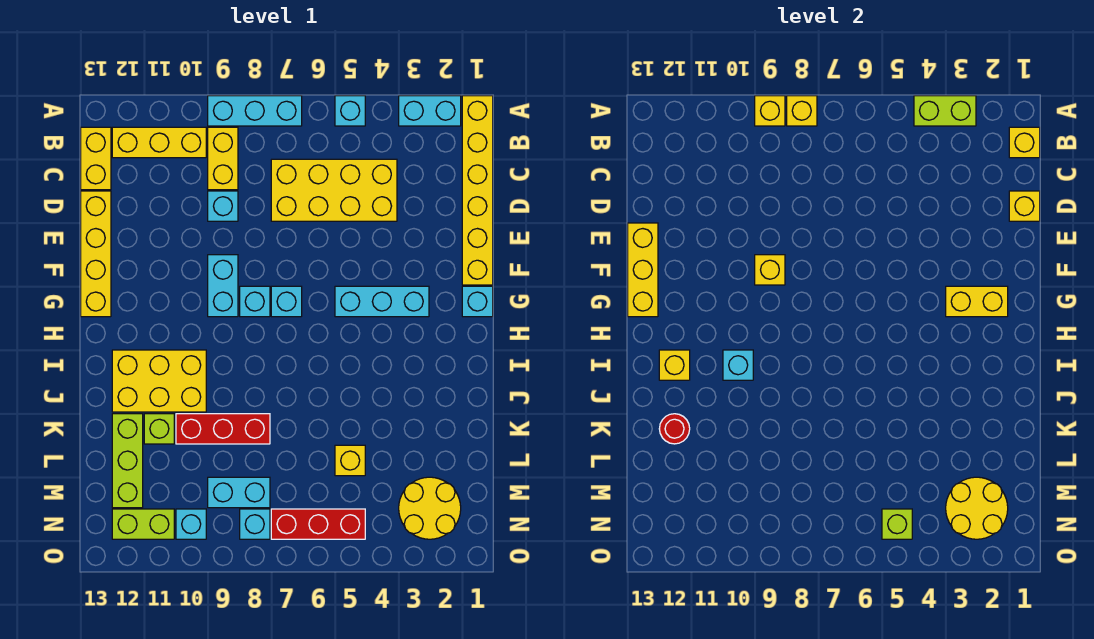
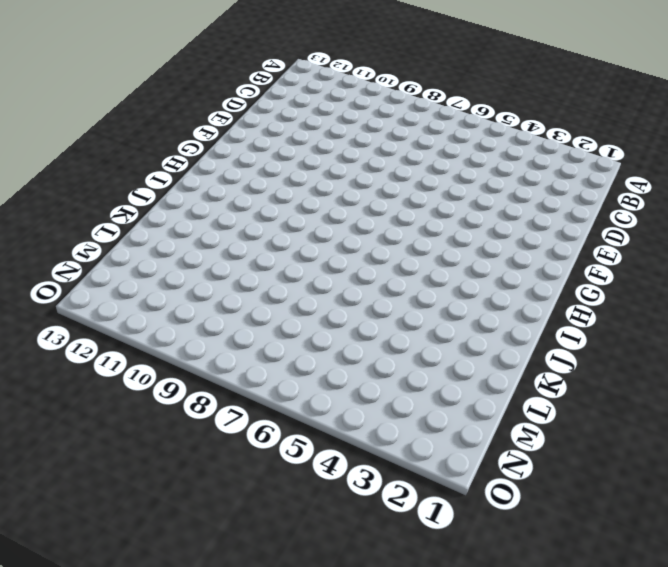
none -> yellow brick A1:F1 level 1
none -> cyan brick A2:A3 level 1
none -> cyan brick A5 level 1
none -> cyan brick A7:A9 level 1

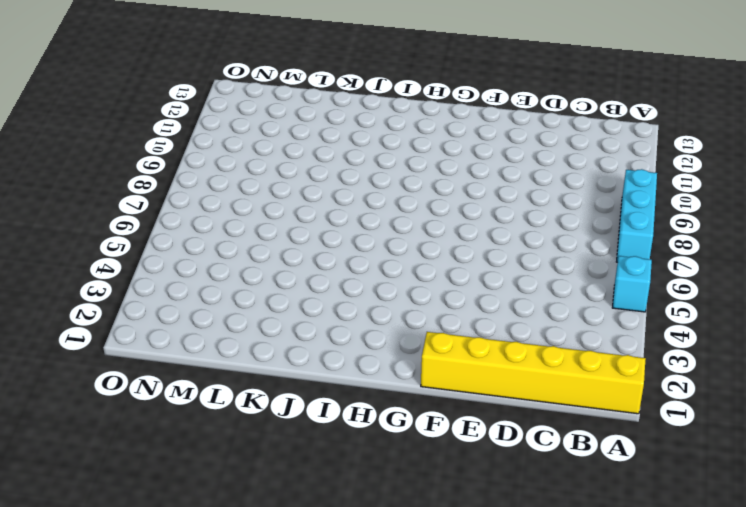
none -> cyan brick A2:A3 level 1
none -> yellow brick B9:C9 level 1
none -> yellow brick B10:B12 level 1
none -> yellow brick B13:C13 level 1

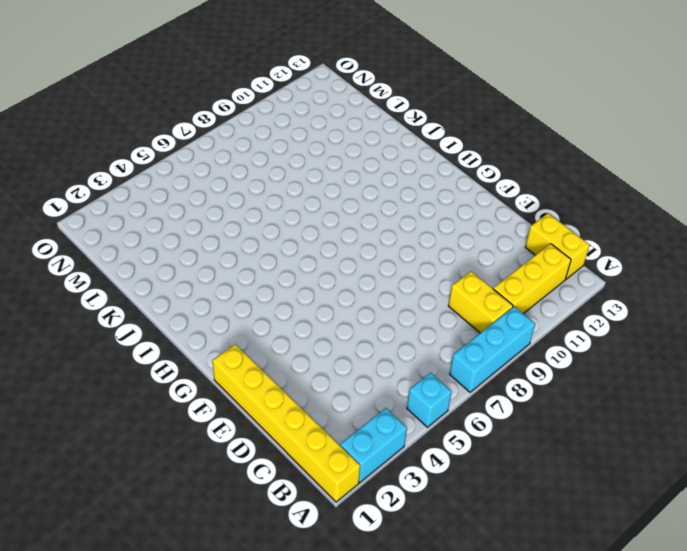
none -> yellow brick C4:D7 level 1
none -> cyan brick D9 level 1
none -> yellow brick D13:G13 level 1
none -> cyan brick F9:G9 level 1

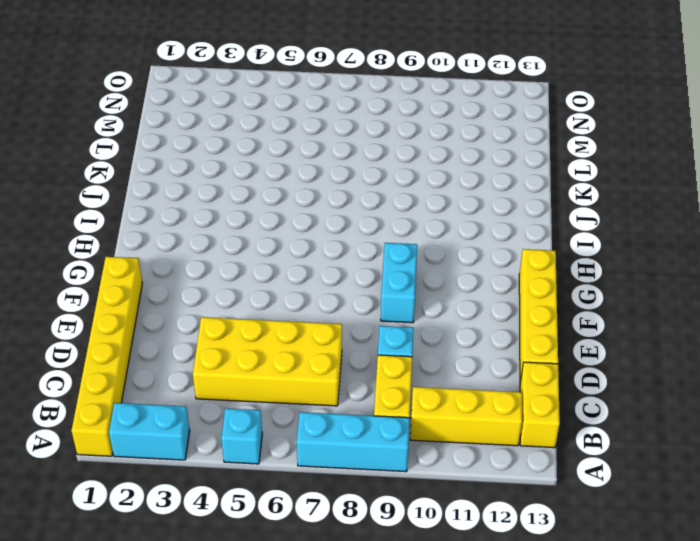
none -> cyan brick G1 level 1
none -> cyan brick G3:G5 level 1
none -> cyan brick G7 level 1
none -> cyan brick G8 level 1

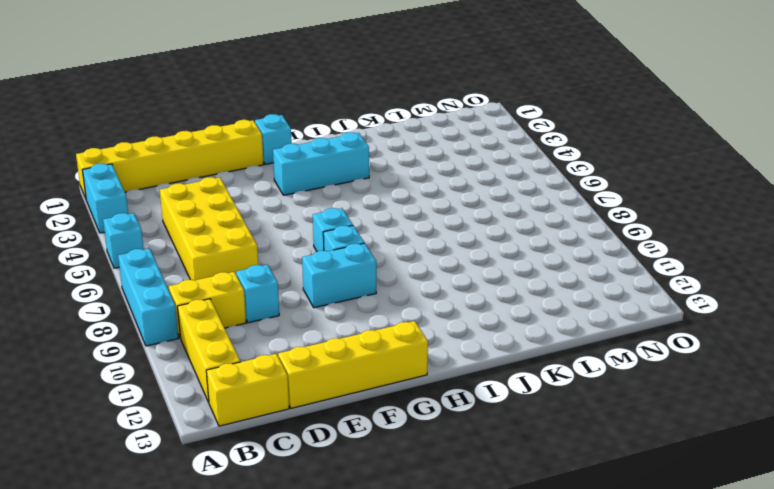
cyan brick G3:I3 level 1 -> cyan brick G3:G5 level 1
none -> yellow brick I10:J12 level 1
none -> red brick K8:K10 level 1
none -> lime brick K11 level 1
none -> lime brick K12:M12 level 1

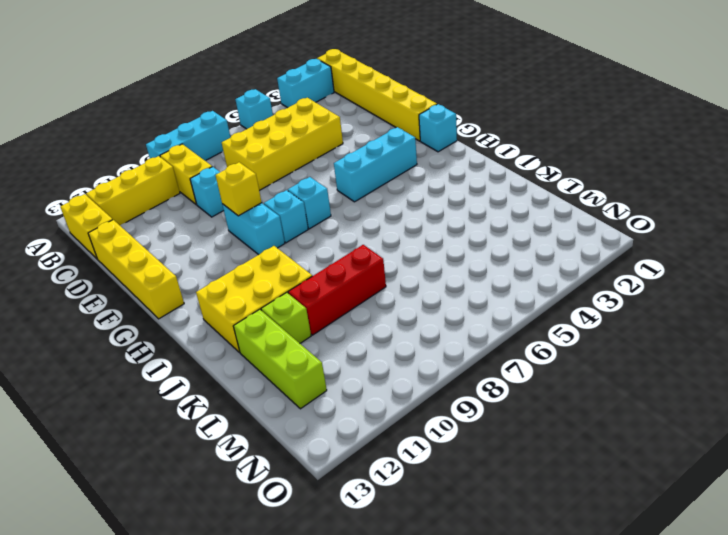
none -> yellow brick L5 level 1
none -> yellow round brick M2:N3 level 1
none -> cyan brick M8:M9 level 1
none -> red brick N5:N7 level 1

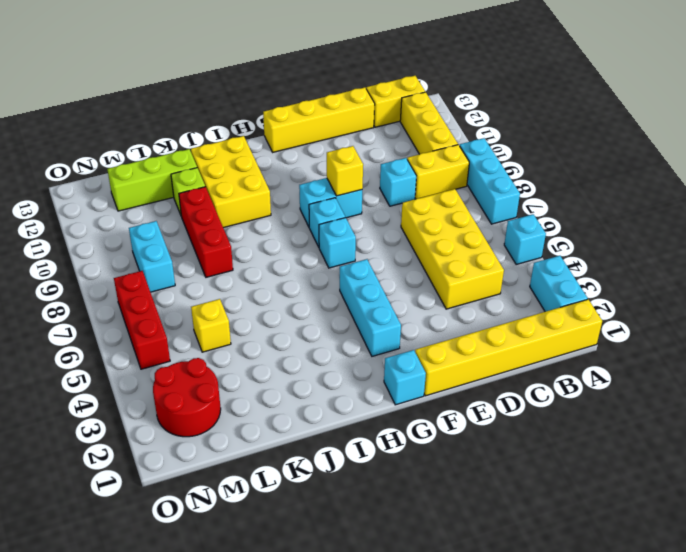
red round brick M2:N3 level 1 -> yellow round brick M2:N3 level 1
none -> cyan brick N8 level 1
none -> cyan brick N10 level 1
none -> lime brick N11:N12 level 1
none -> lime brick A3:A4 level 2

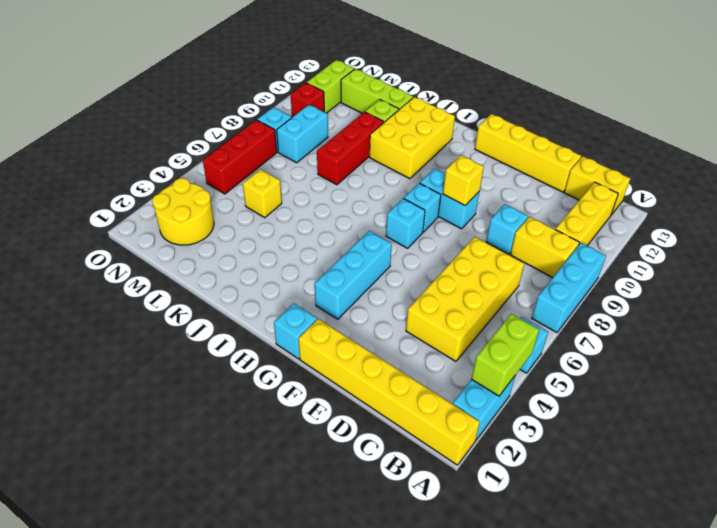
red brick N10 level 1 -> cyan brick N10 level 1
none -> yellow brick A8 level 2
none -> yellow brick A9 level 2
none -> yellow brick B1 level 2
none -> yellow brick D1 level 2

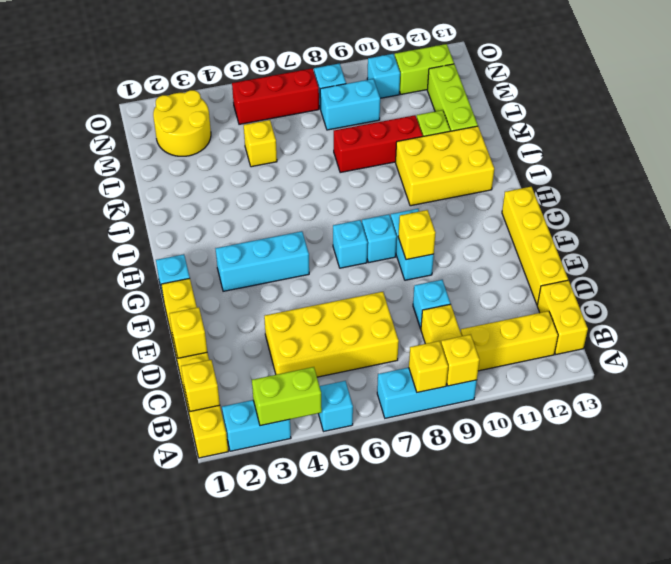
none -> yellow brick E13:G13 level 2
none -> yellow brick G2:G3 level 2
none -> cyan brick I10 level 2
none -> yellow brick I12 level 2

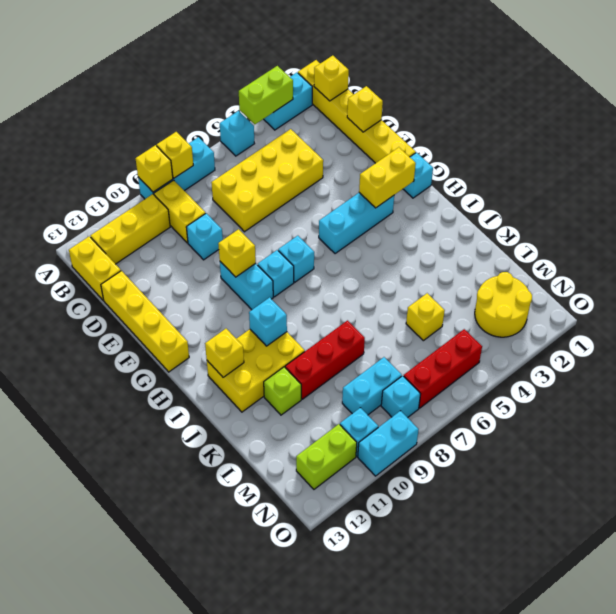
cyan brick O9:O10 level 1 -> none
none -> lime brick K12:M12 level 1
none -> yellow brick E13:G13 level 2
none -> red round brick K12 level 2
none -> yellow round brick M2:N3 level 2

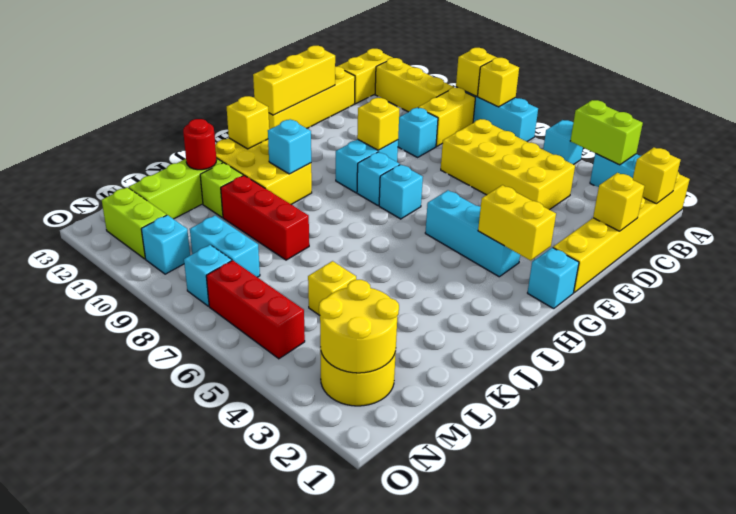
none -> lime brick N5 level 2

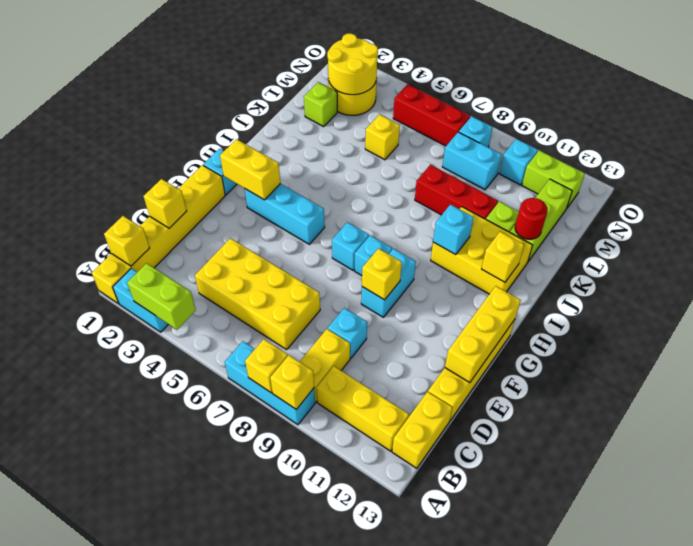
lime brick L2 level 1 -> lime brick N5 level 2
none -> cyan brick A5 level 1

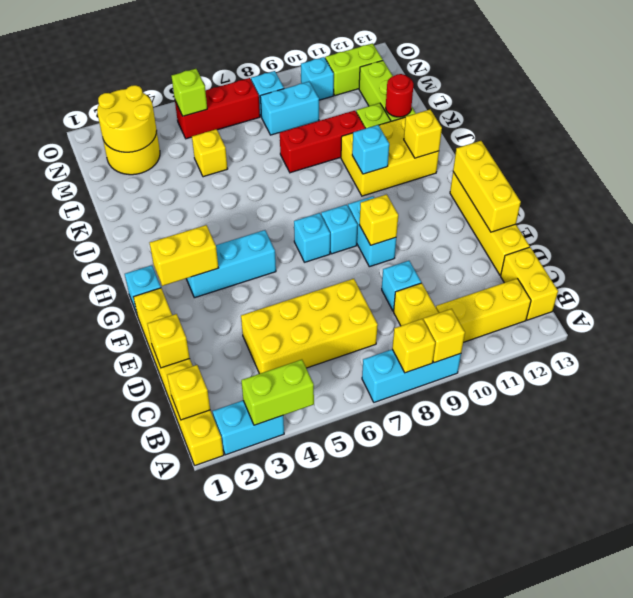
none -> cyan brick A5 level 1

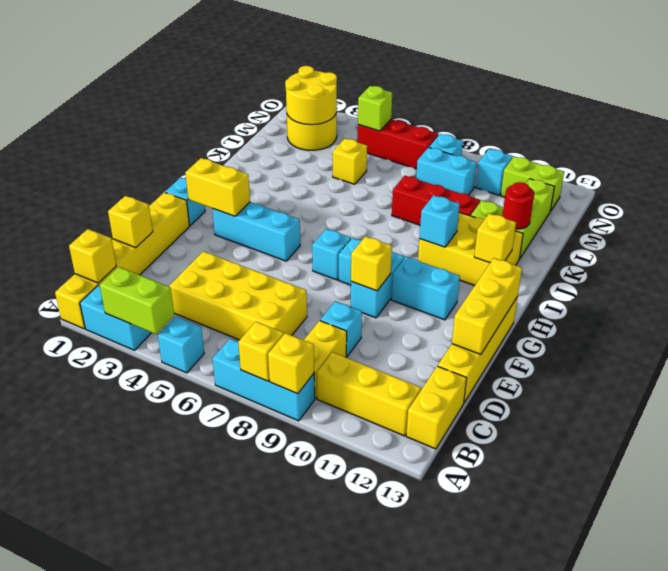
cyan brick G10:G11 level 1 -> none

